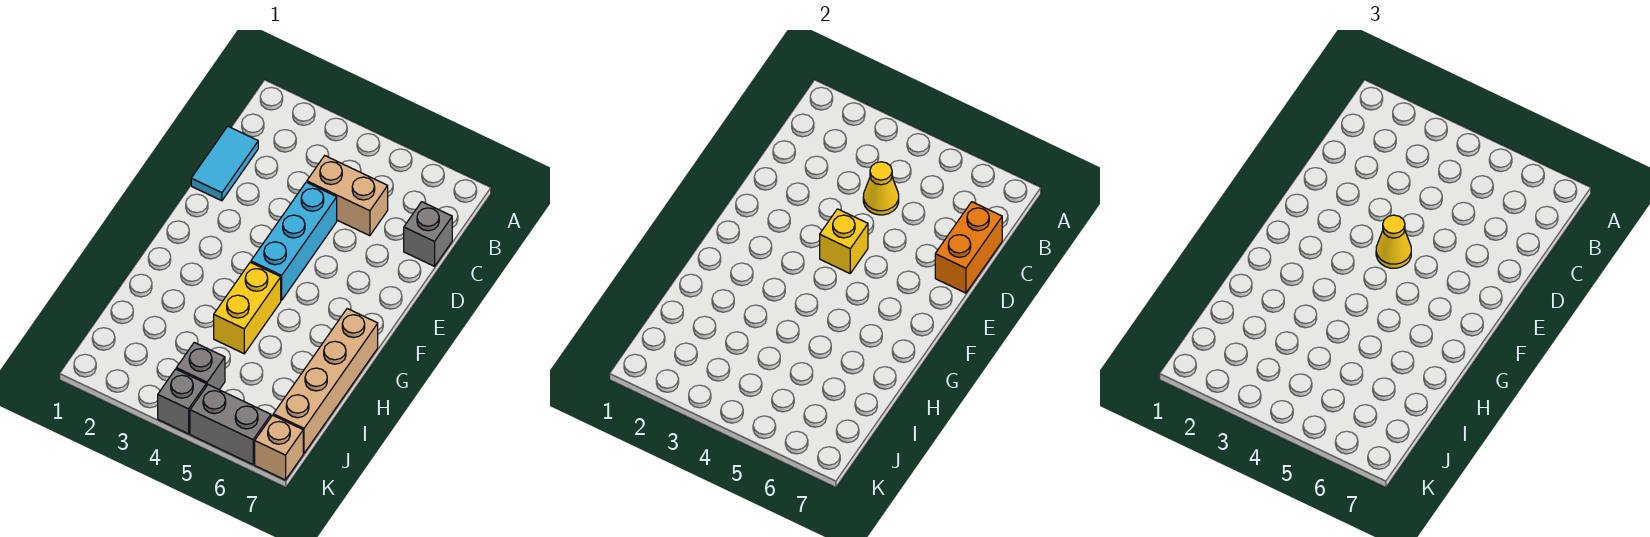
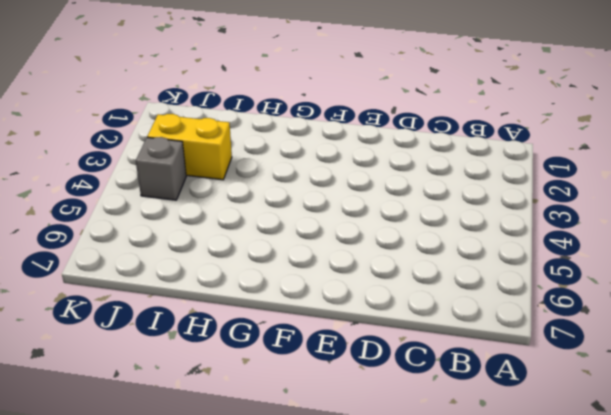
yellow brick I3:J3 level 1 -> yellow brick G4:H4 level 1
none -> cyan tile C1:D1 level 1
none -> tan brick C4:C5 level 1
none -> grey brick C7 level 1

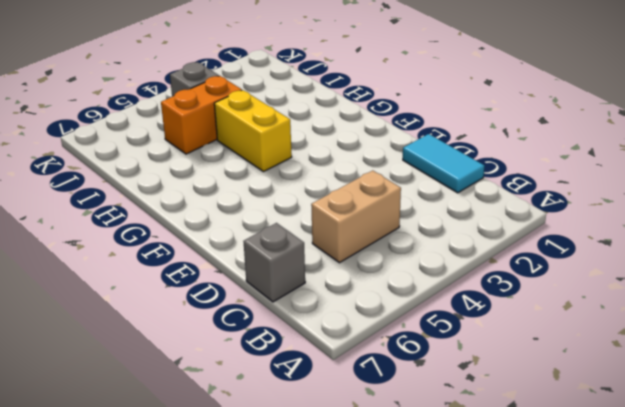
orange brick I4:I5 level 1 -> orange brick C7:D7 level 2
none -> cyan brick D4:F4 level 1
none -> tan brick G7:J7 level 1
none -> grey brick K4 level 1

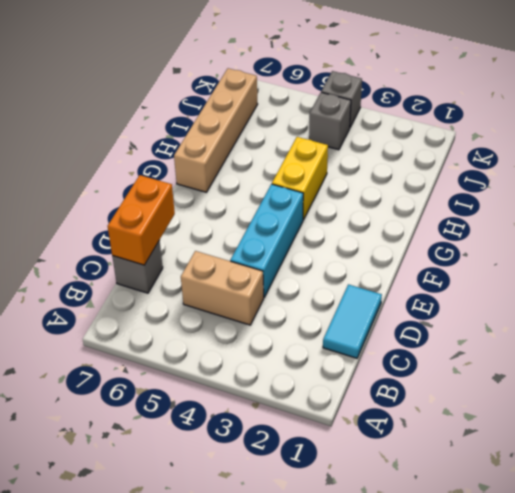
none -> grey brick K5:K6 level 1
none -> tan brick K7 level 1
none -> yellow cone C4 level 2

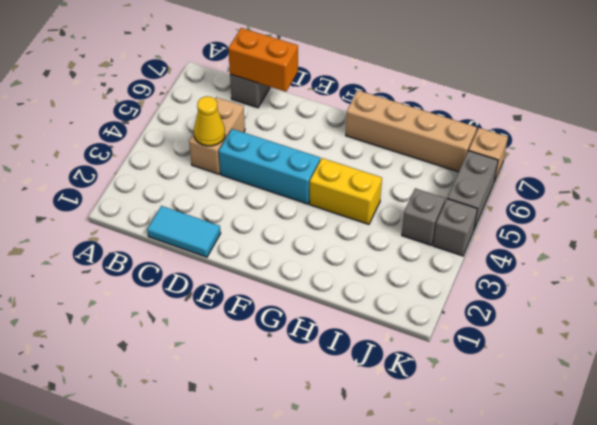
none -> yellow brick E4 level 2
none -> yellow cone E4 level 3

